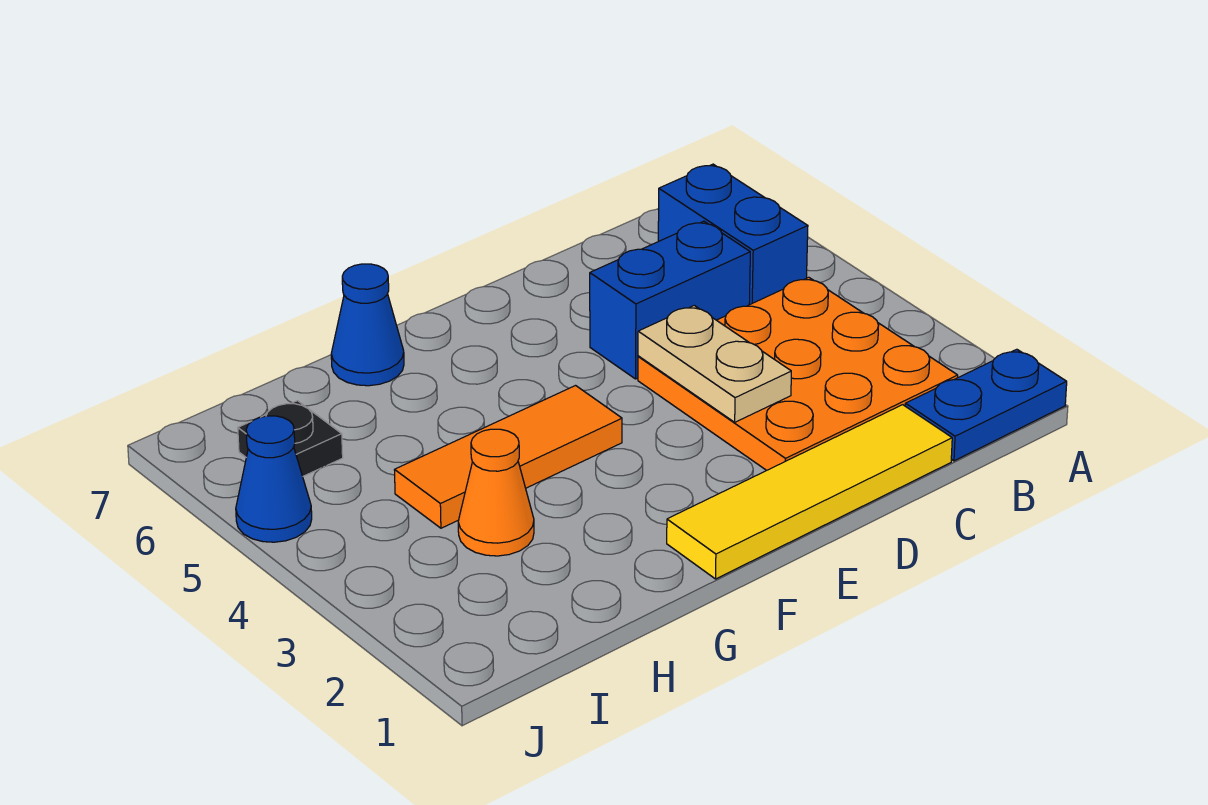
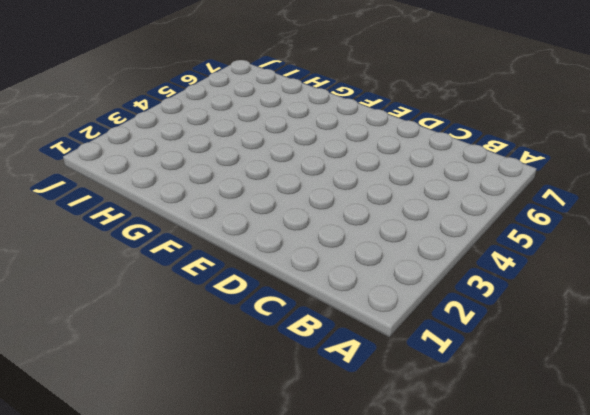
none -> blue plate A1:B1 level 1
none -> orange plate B2:D4 level 1

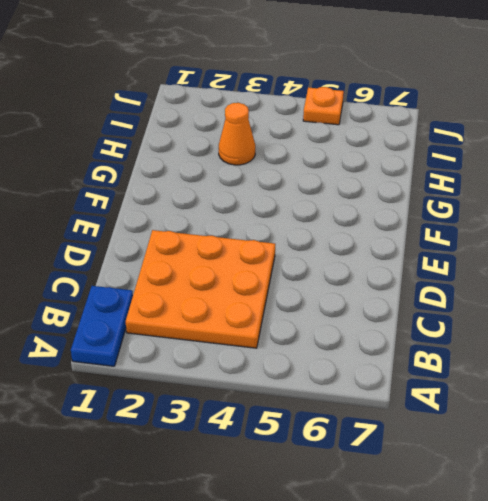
orange plate J5 level 1 -> blue cone J5 level 1
none -> blue brick B5:B6 level 1
none -> yellow tile C1:F1 level 1

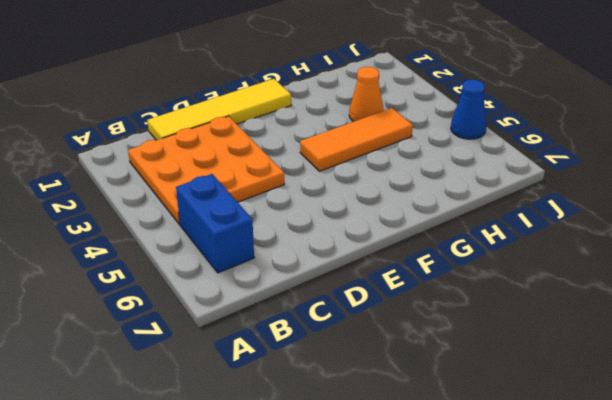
none -> blue plate A1:B1 level 1
none -> blue brick C5:D5 level 1

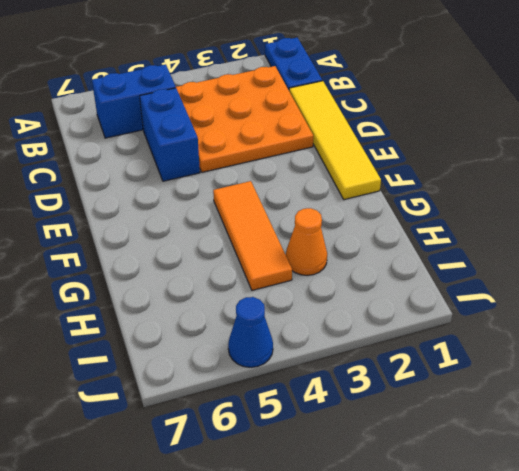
none -> blue cone G7 level 1
none -> black plate I6 level 1

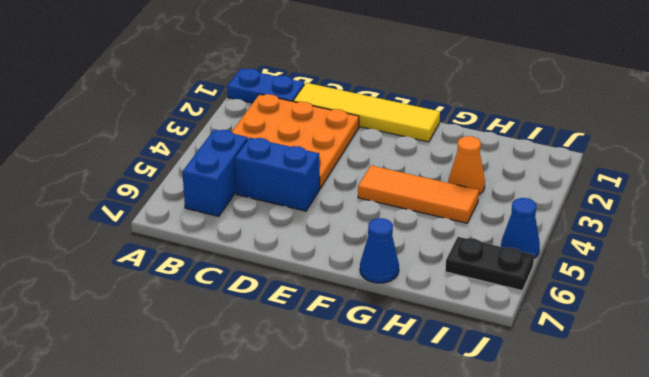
black plate I6:J6 level 1 -> black plate I6 level 1
none -> tan plate D3:D4 level 2

